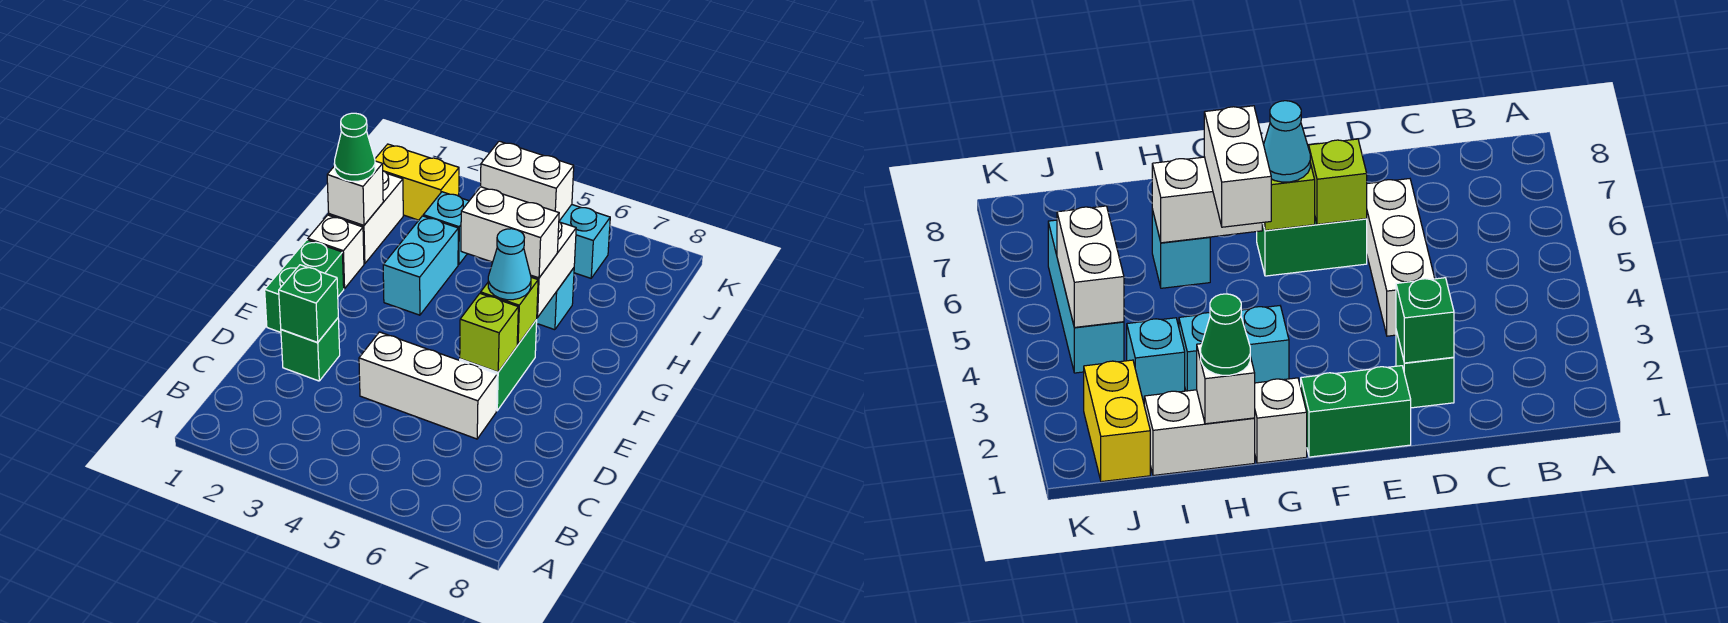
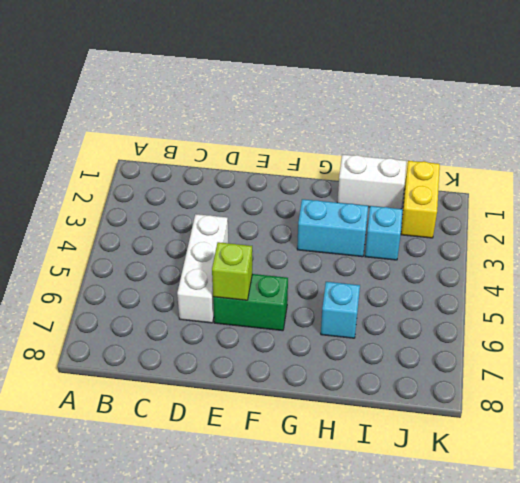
none -> green brick D2 level 1
none -> green brick E1:F1 level 1
none -> white brick G1 level 1

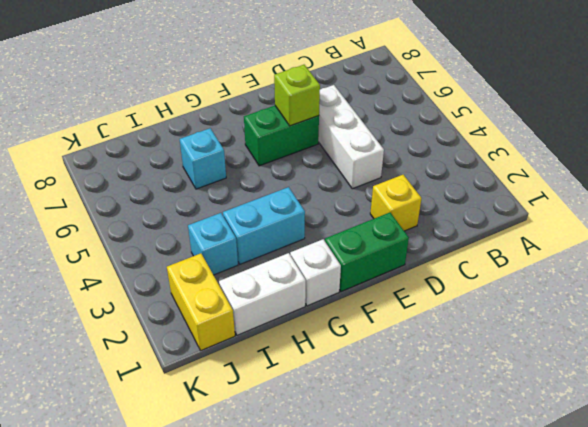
yellow brick D2 level 1 -> green brick D2 level 1
none -> cyan brick J4:J6 level 1
none -> green brick D2 level 2
none -> lime brick F6 level 2

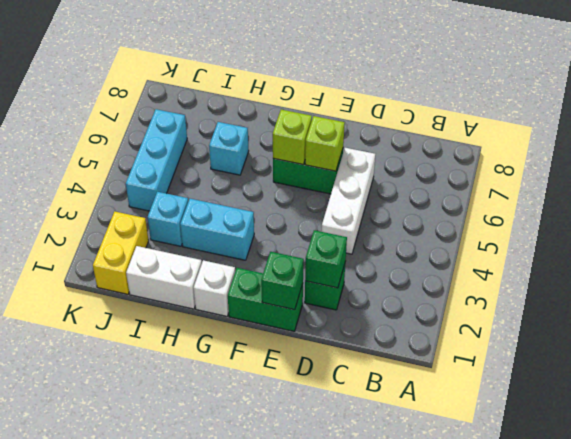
green brick E1 level 2 -> none
none -> white brick G6:H6 level 2
none -> white brick H1 level 2
none -> white brick J4:J5 level 2

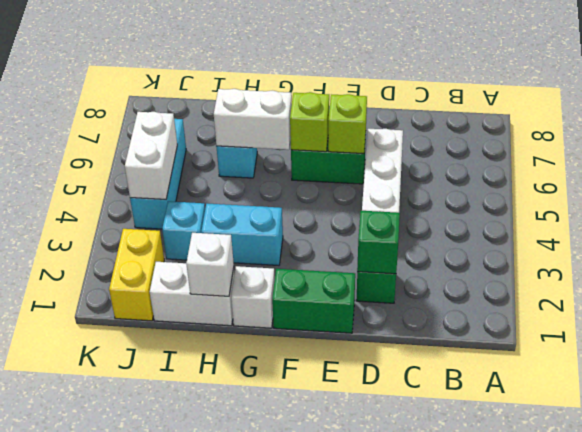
none -> cyan cone F6 level 3
none -> white brick G5:G6 level 3
none -> green cone H1 level 3

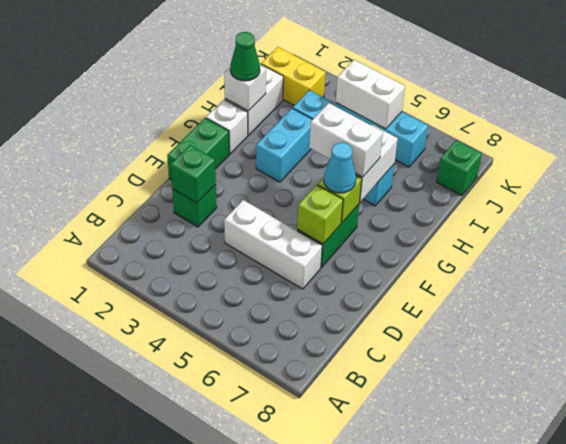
green brick J8 level 1 -> none

